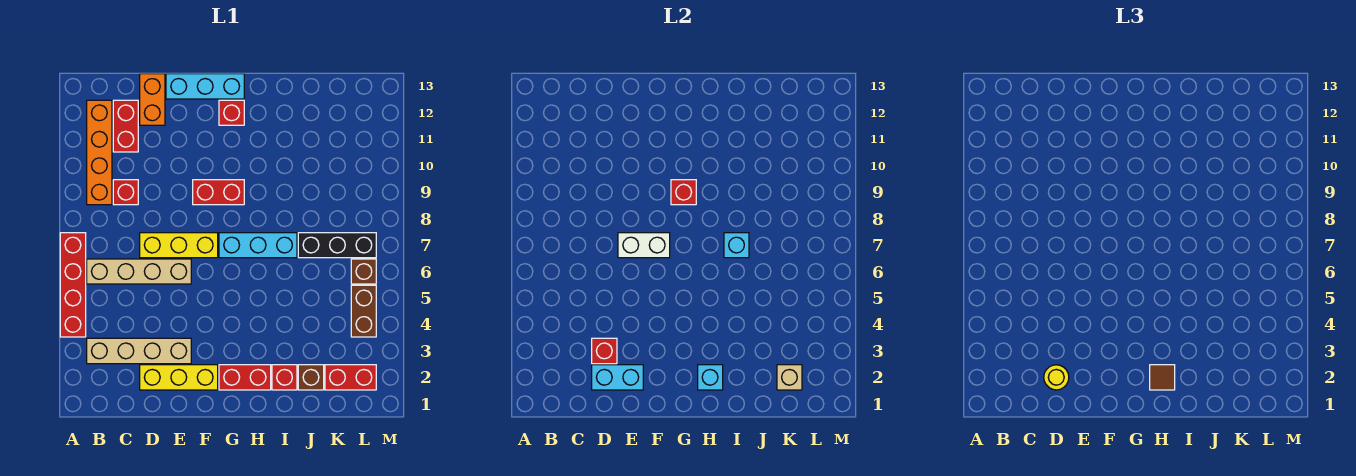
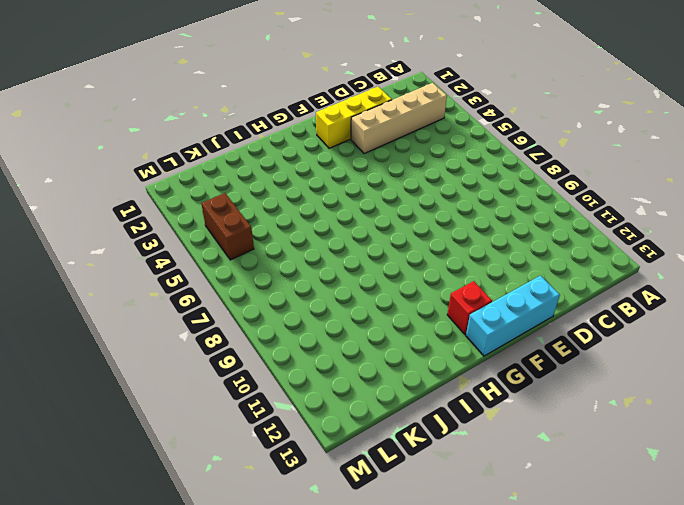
none -> red brick A4:A7 level 1
none -> tan brick B6:E6 level 1
none -> orange brick B9:B12 level 1

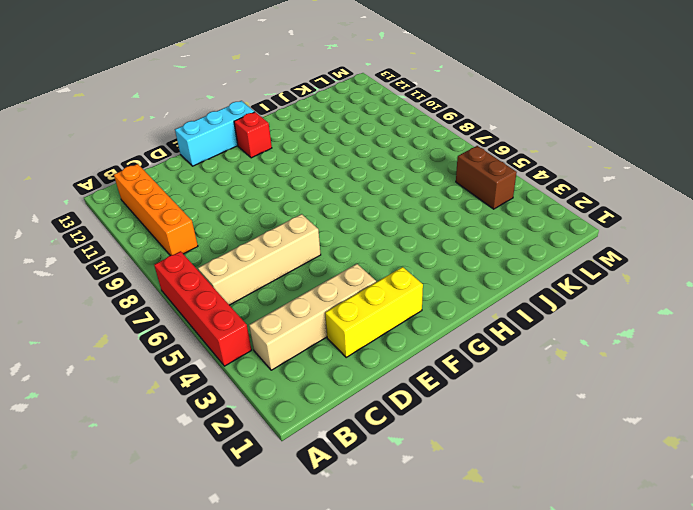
none -> red brick C9 level 1
none -> red brick C11:C12 level 1
none -> yellow brick D7:F7 level 1

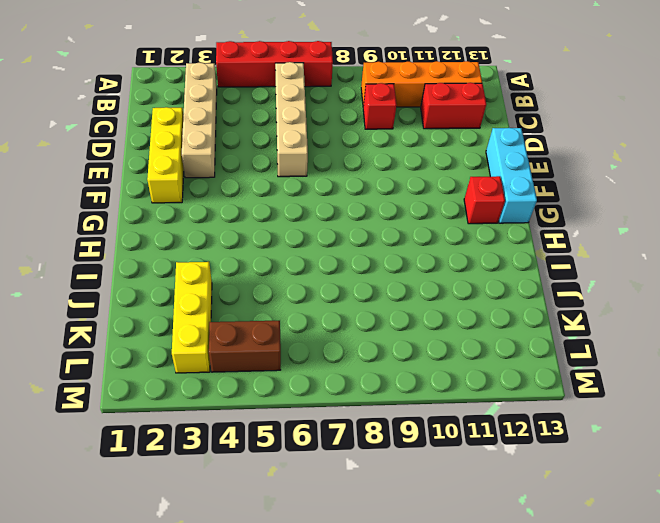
yellow brick J3:L3 level 1 -> yellow brick D7:F7 level 1
none -> orange brick D12:D13 level 1
none -> red brick F9:G9 level 1
none -> red brick G2:H2 level 1

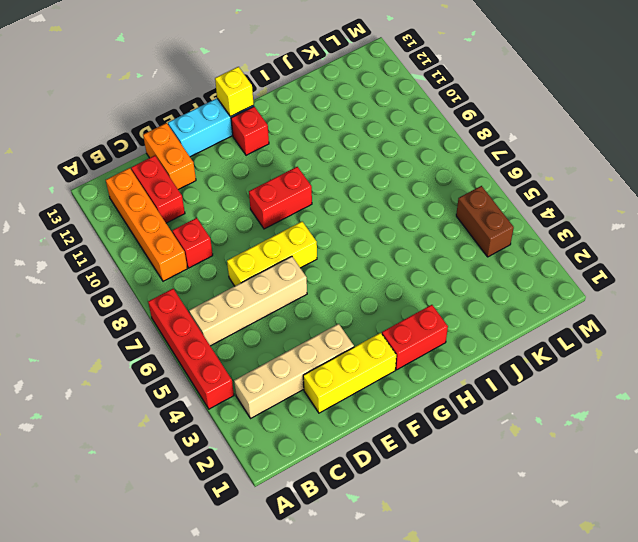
yellow brick G13 level 2 -> none
none -> cyan brick G7:I7 level 1
none -> red brick I2 level 1
none -> brown brick J2 level 1

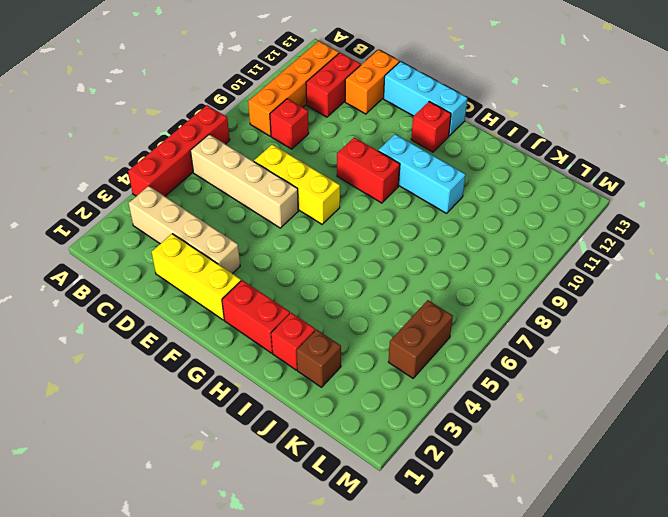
cyan brick G10:I10 level 1 -> cyan brick G7:I7 level 1
none -> black brick J7:L7 level 1
none -> red brick K2:L2 level 1
none -> brown brick L6 level 1

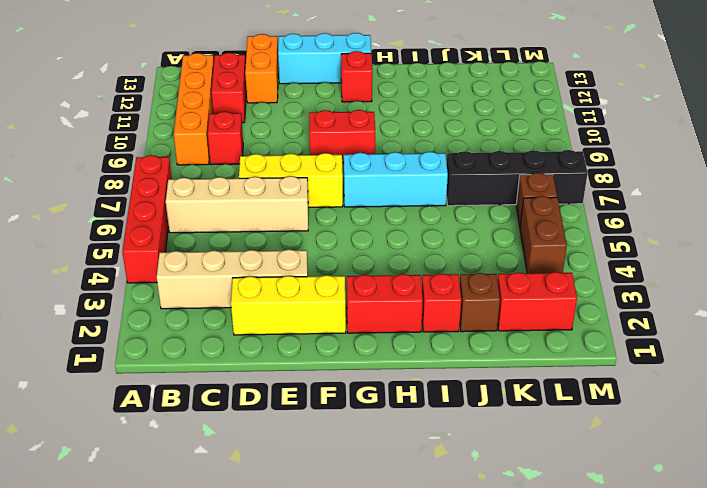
black brick J7:M7 level 1 -> black brick J7:L7 level 1
none -> cyan brick D2:E2 level 2
none -> red brick D3 level 2
none -> white brick E7:F7 level 2

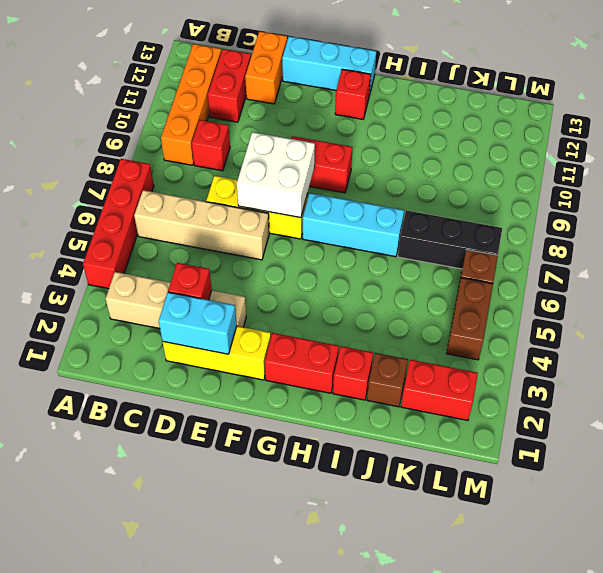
white brick E7:F8 level 2 -> white brick E7:F7 level 2
none -> red brick G9 level 2
none -> cyan brick H2 level 2
none -> cyan brick I7 level 2

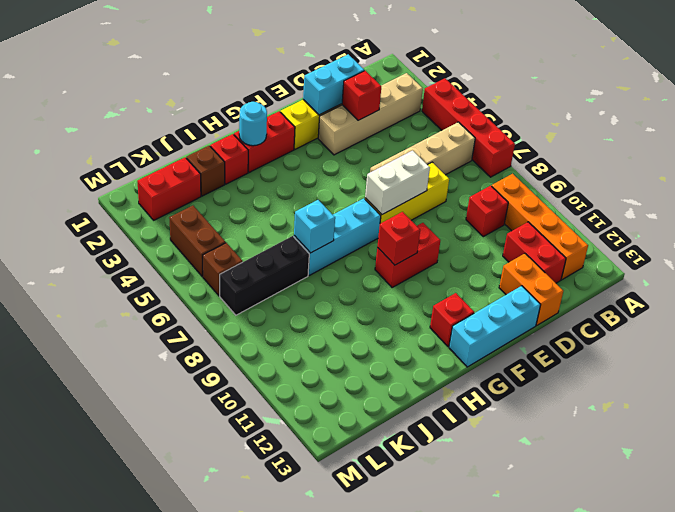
cyan round brick H2 level 2 -> cyan brick H2 level 2
none -> tan brick K2 level 2
none -> yellow round brick D2 level 3
none -> brown tile H2 level 3

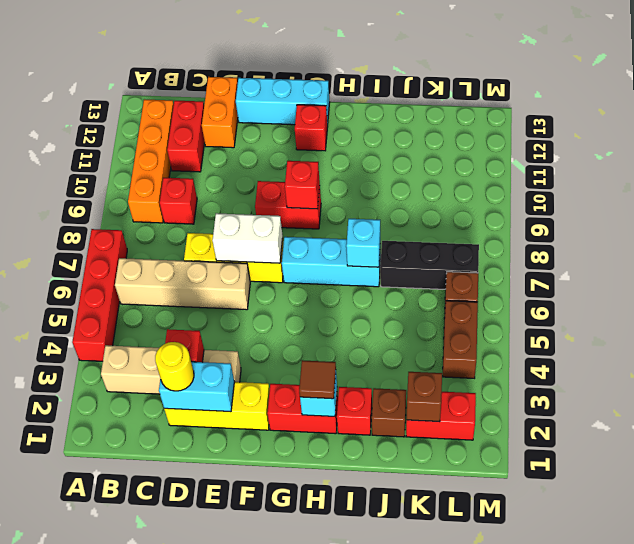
brown brick K2 level 2 -> tan brick K2 level 2

